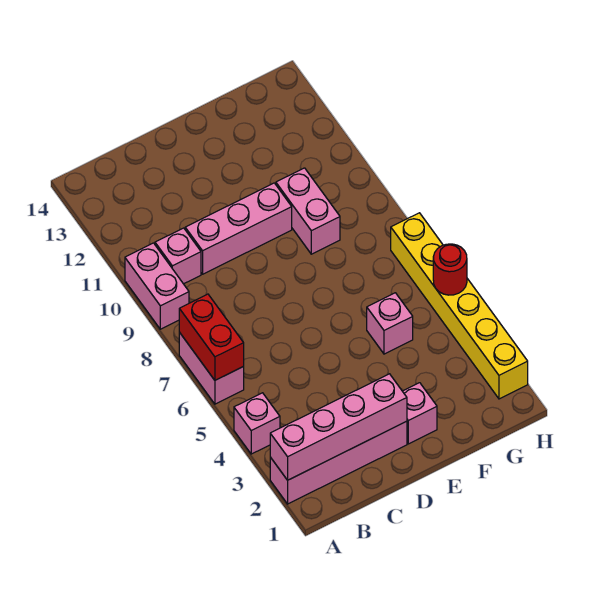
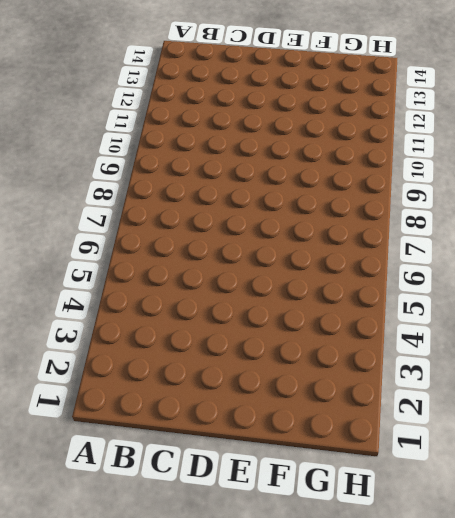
none -> pink brick A2:D2 level 1
none -> pink brick A4 level 1
none -> pink brick A6:A7 level 1

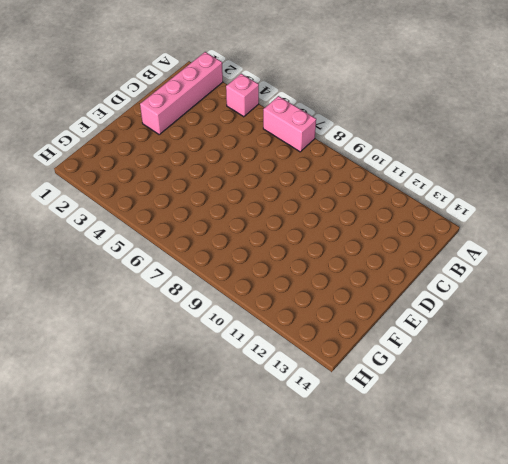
none -> pink brick A9:A10 level 1
none -> pink brick B10 level 1
none -> pink brick C10:E10 level 1

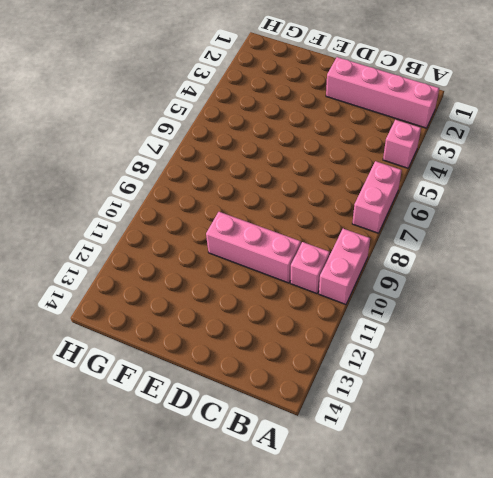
none -> pink brick E2 level 1
none -> pink brick F5 level 1
none -> pink brick F9:F10 level 1

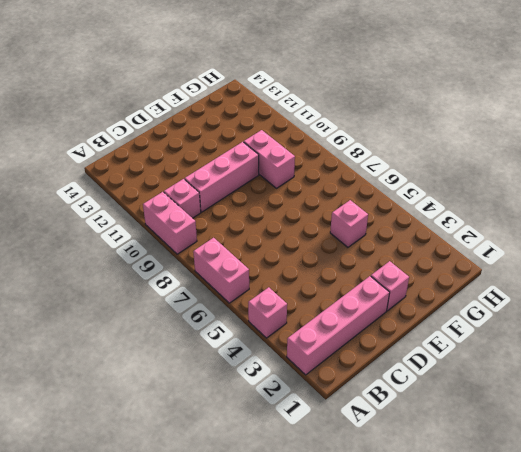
none -> yellow brick H2:H7 level 1
none -> pink brick A2:D2 level 2
none -> red brick A6:A7 level 2

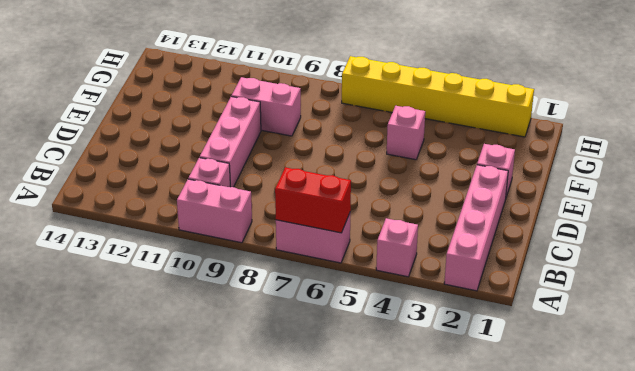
none -> pink brick A2:D2 level 2
none -> red round brick H5 level 2

